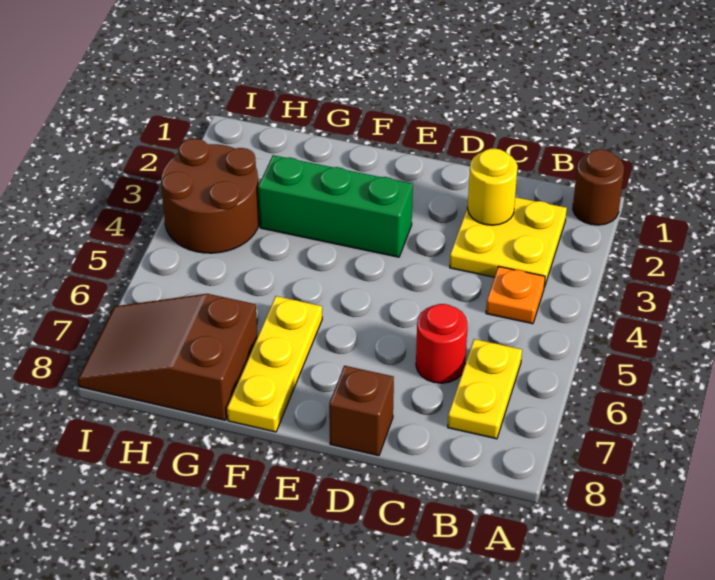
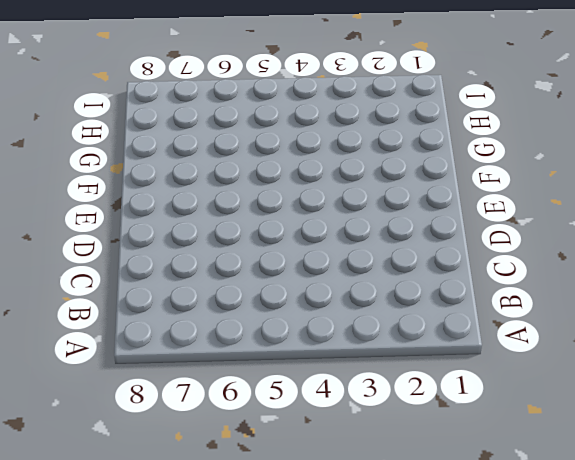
none -> brown round brick A1 level 1
none -> yellow plate B2:C3 level 1

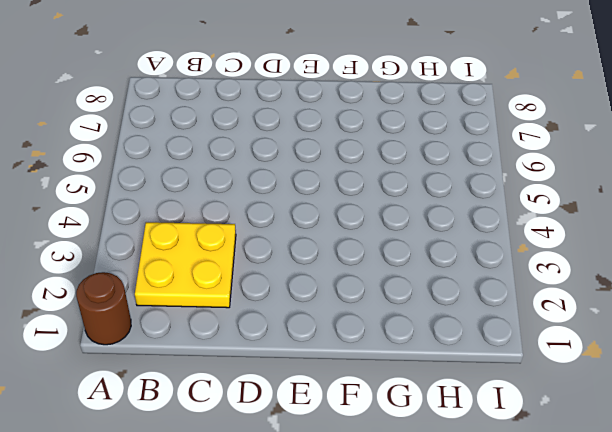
none -> orange plate B4 level 1
none -> yellow plate B6:B7 level 1

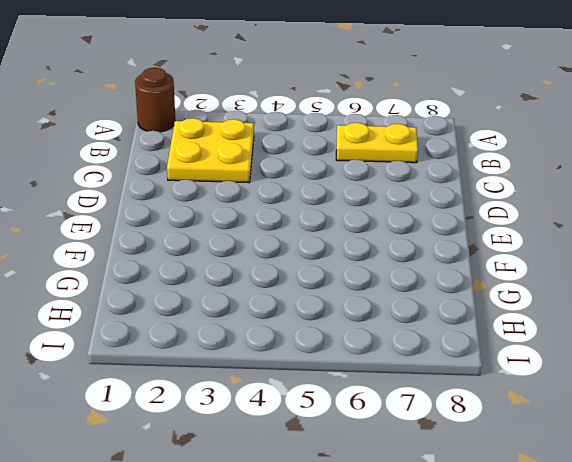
none -> orange plate B4 level 1
none -> red round brick C6 level 1

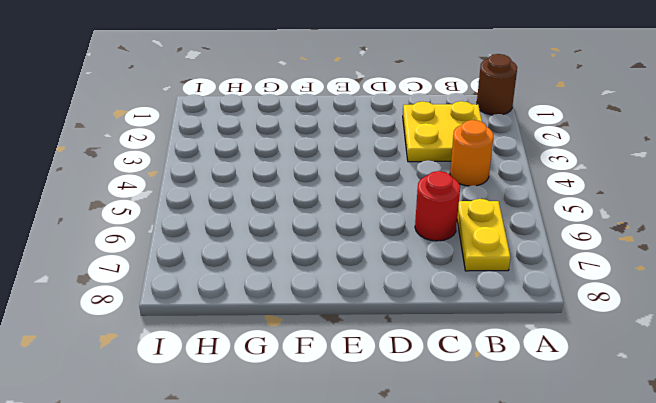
orange round brick B4 level 1 -> orange plate B4 level 1
none -> brown brick D8 level 1
none -> green brick E3:G3 level 1

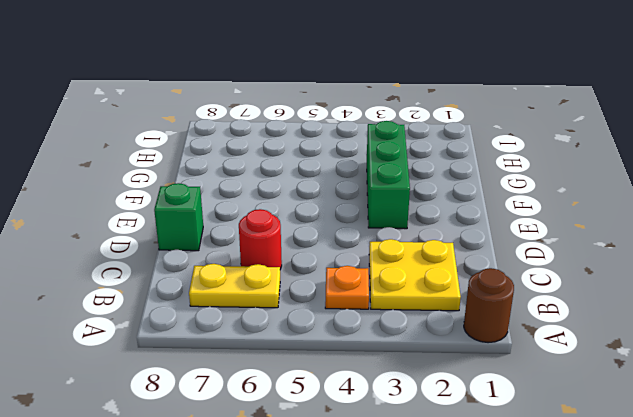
green brick D8 level 1 -> brown brick D8 level 1
none -> yellow plate F6:F8 level 1
none -> brown slope G7:I8 level 1 top G

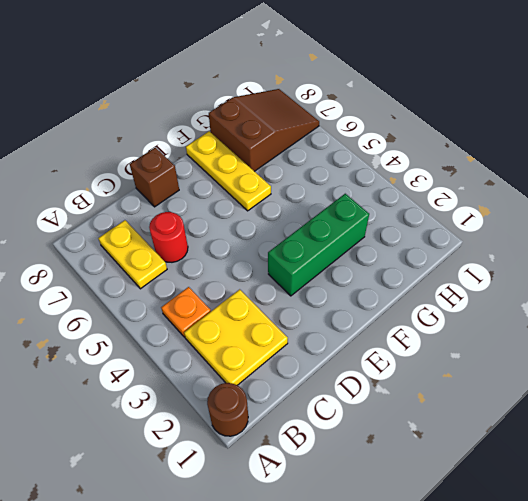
none -> brown round brick H3:I4 level 1
none -> yellow round brick C2 level 2

